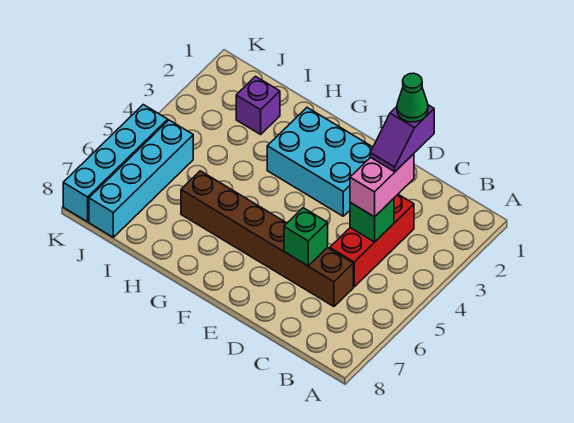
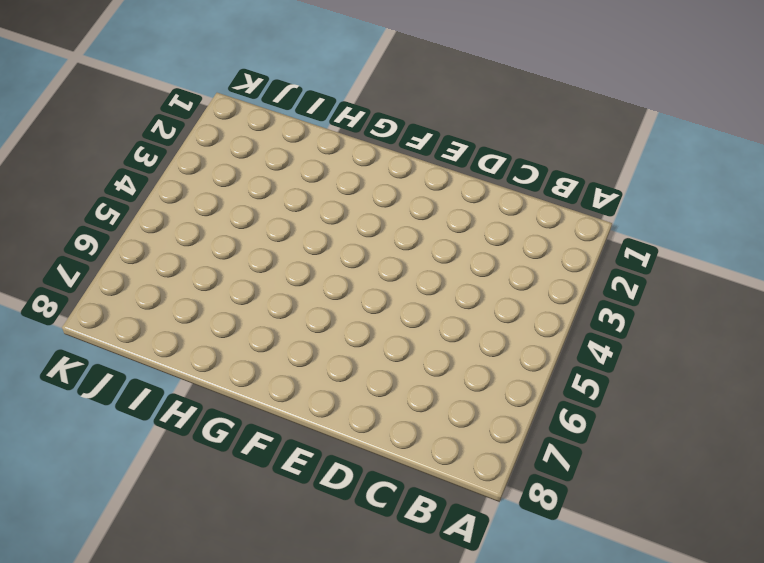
none -> red brick C3:C5 level 1
none -> brown brick C6:H6 level 1

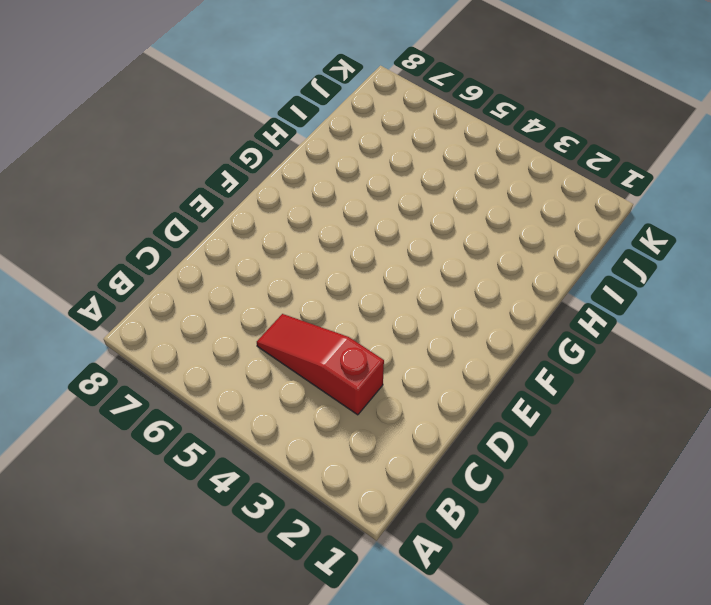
red slope C3:C5 level 1 top 3 -> red brick C3:C5 level 1
none -> brown brick C6:H6 level 1
none -> cyan brick E2:G3 level 1

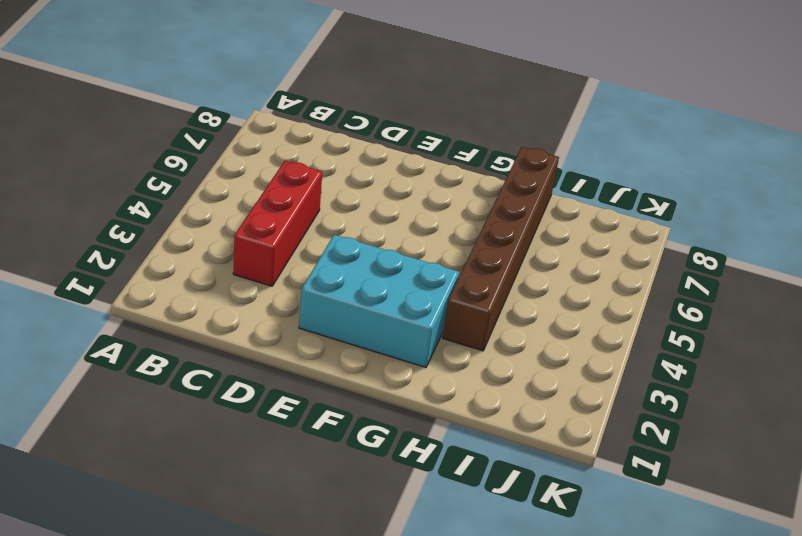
brown brick H3:H8 level 1 -> brown brick C6:H6 level 1
none -> purple brick I2 level 1
none -> cyan brick J5:J8 level 1

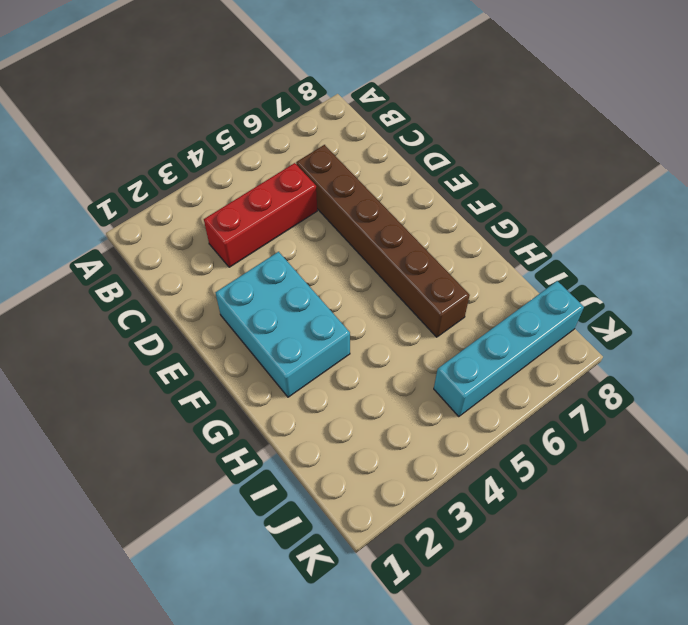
none -> purple brick I2 level 1
none -> cyan brick K5:K8 level 1

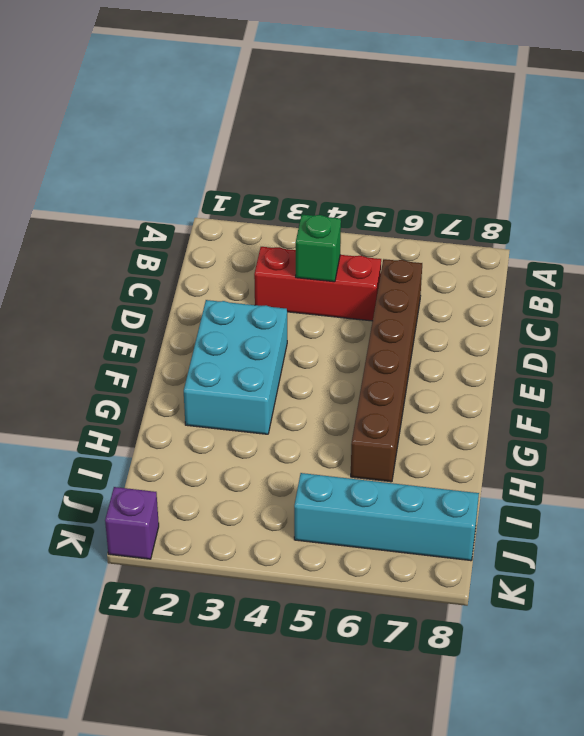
purple brick K1 level 1 -> purple brick I2 level 1
none -> cyan brick K5:K8 level 1
none -> green brick D6 level 2

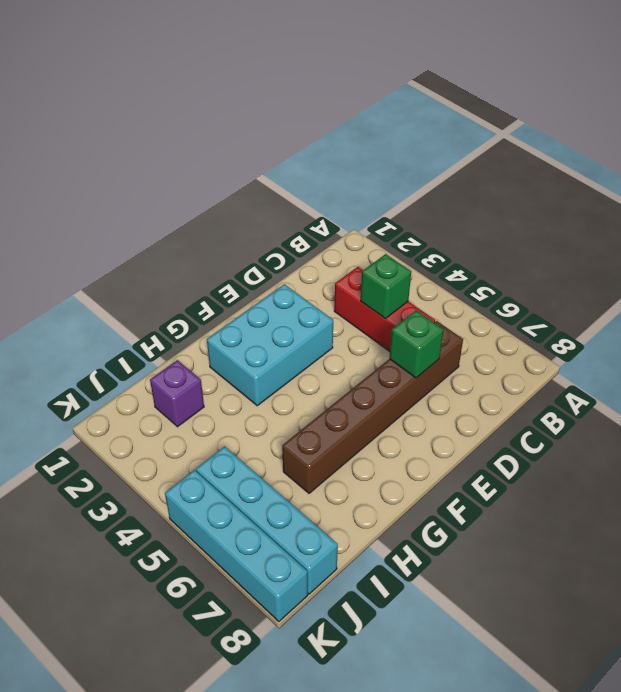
none -> pink brick C3:C4 level 3
none -> purple slope C2:C3 level 4 top 2

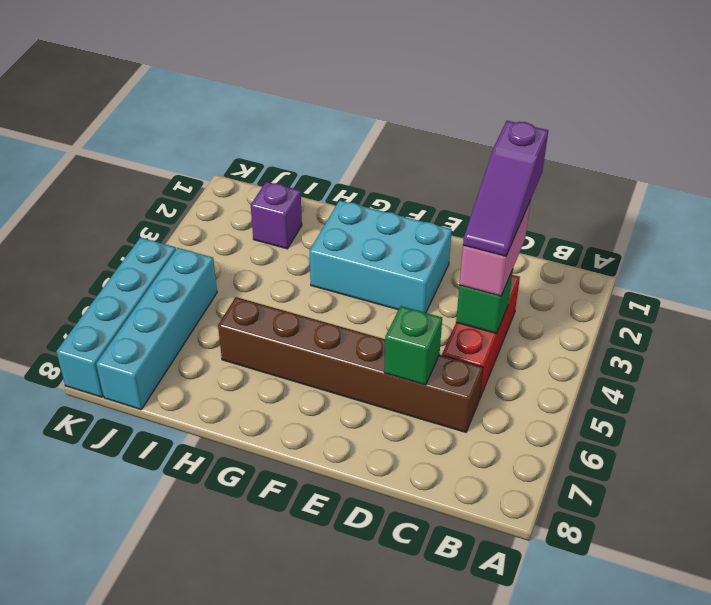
purple slope C2:C4 level 4 top 2 -> purple slope C2:C3 level 4 top 2
none -> green cone C2 level 5

